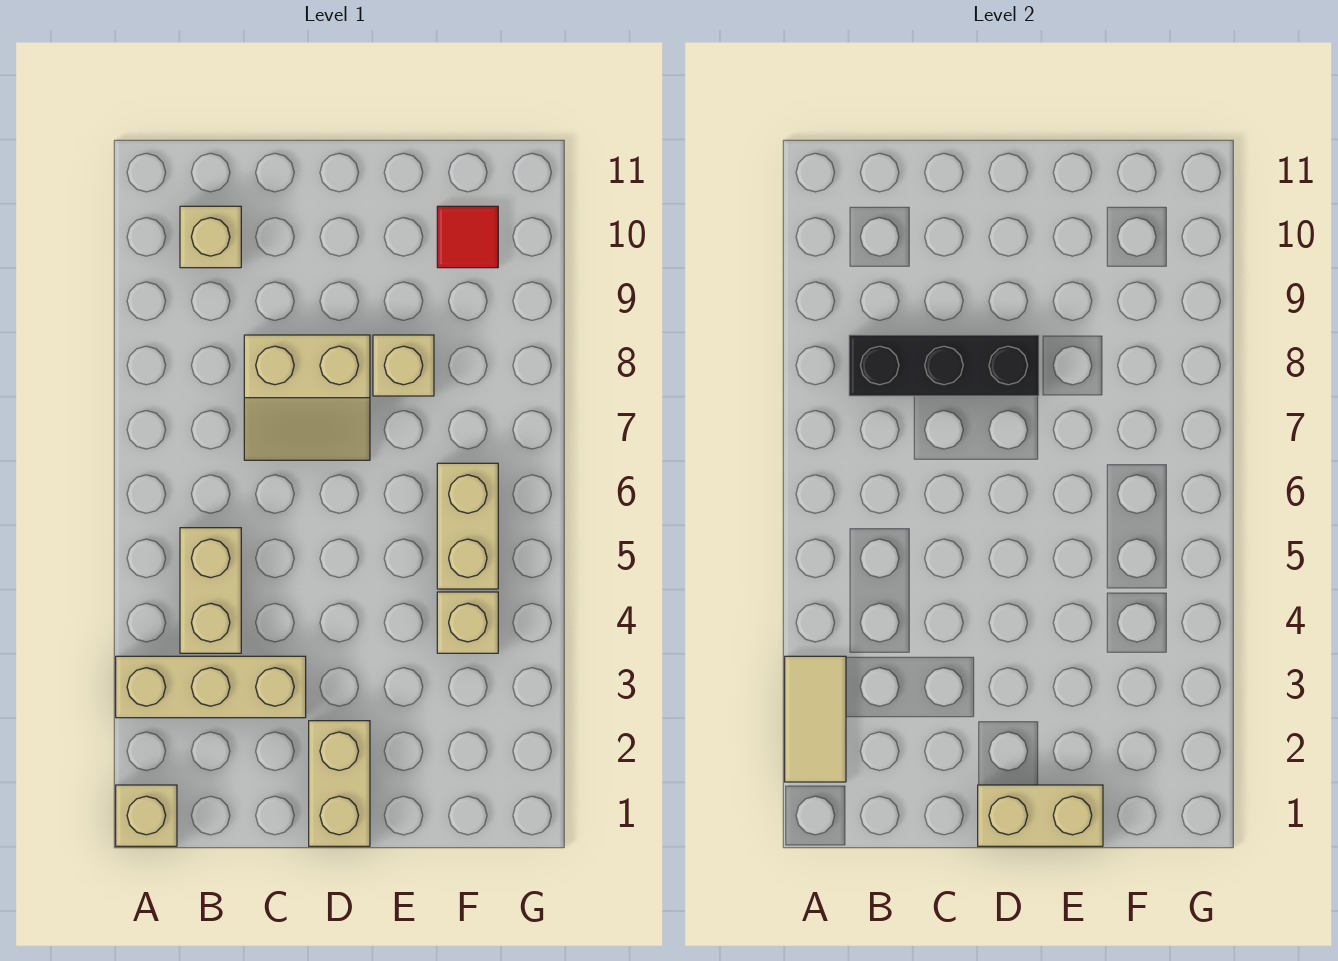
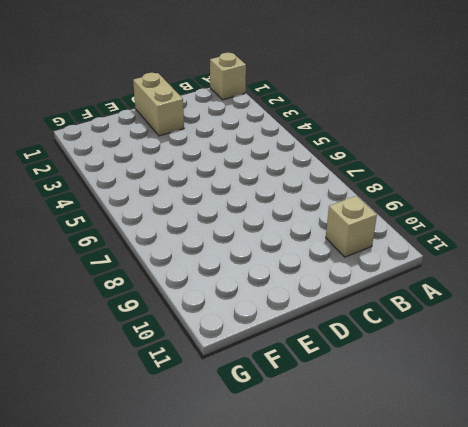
none -> tan brick A3:C3 level 1
none -> tan brick B4:B5 level 1
none -> tan slope C7:D8 level 1 top 8

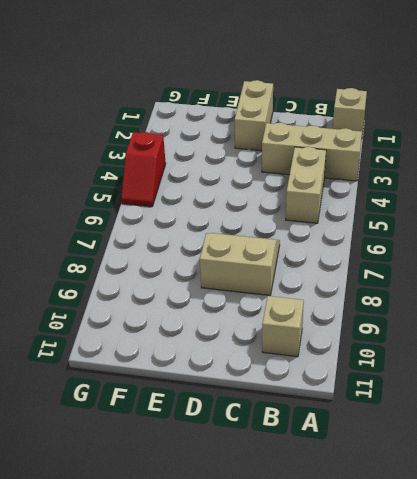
red slope G4:G5 level 1 top 4 -> none
none -> tan brick E8 level 1
none -> tan brick F4 level 1
none -> tan brick F5:F6 level 1

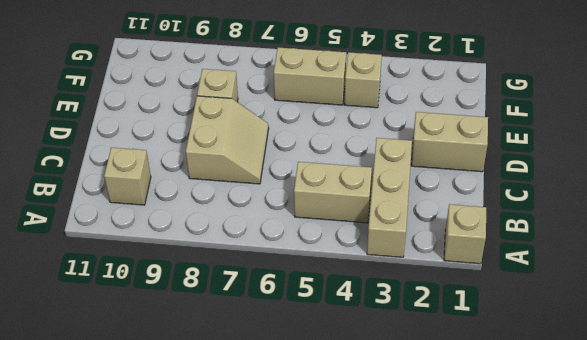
none -> red tile F10 level 1
none -> tan tile A2:A3 level 2
none -> black brick B8:D8 level 2

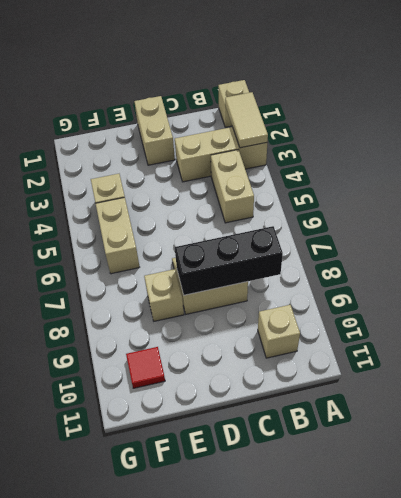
none -> tan brick D1:E1 level 2

